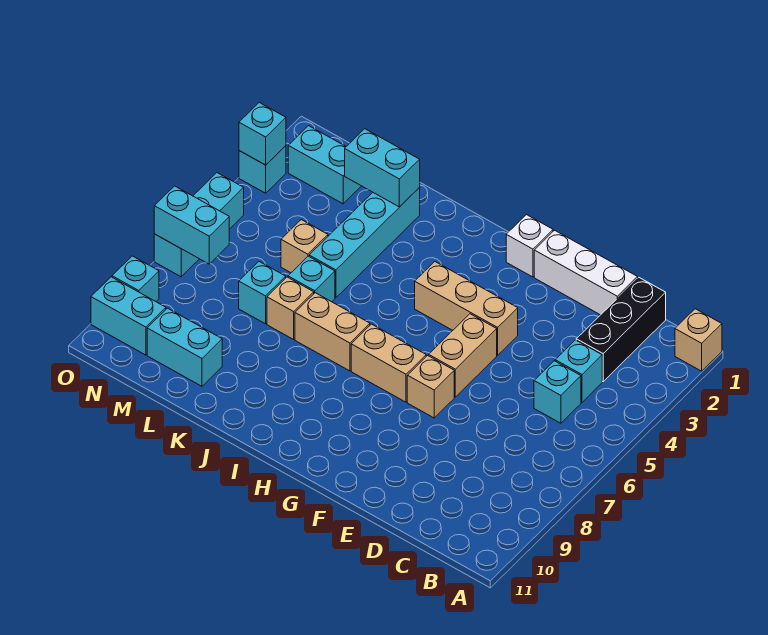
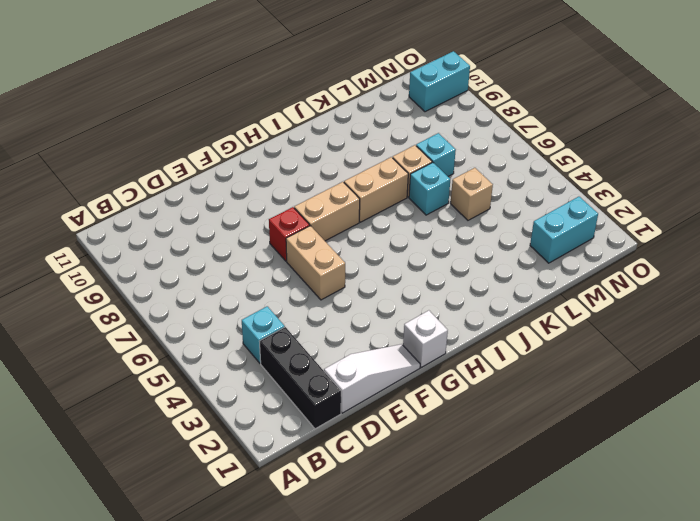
white slope D1:F1 level 1 top D -> white brick D1:F1 level 1
red brick F7 level 1 -> tan brick F7 level 1
none -> tan brick A1 level 1
none -> cyan brick C5 level 1
none -> tan brick F4:H4 level 1

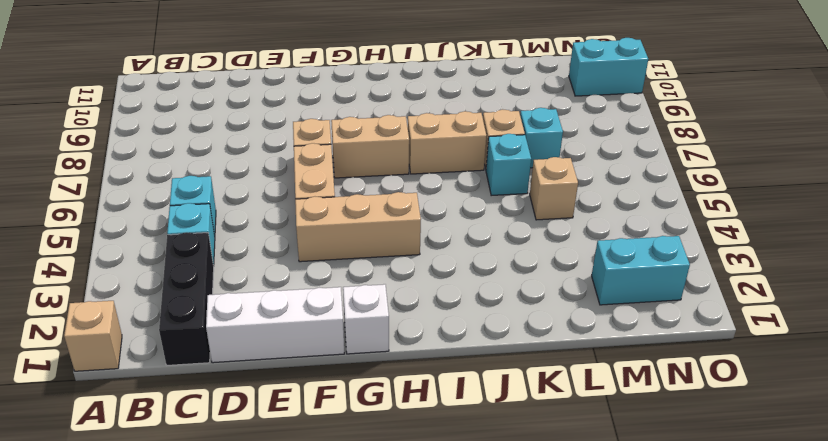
none -> cyan brick K2:K5 level 1
none -> cyan brick L10:M10 level 1
none -> cyan brick O3 level 1

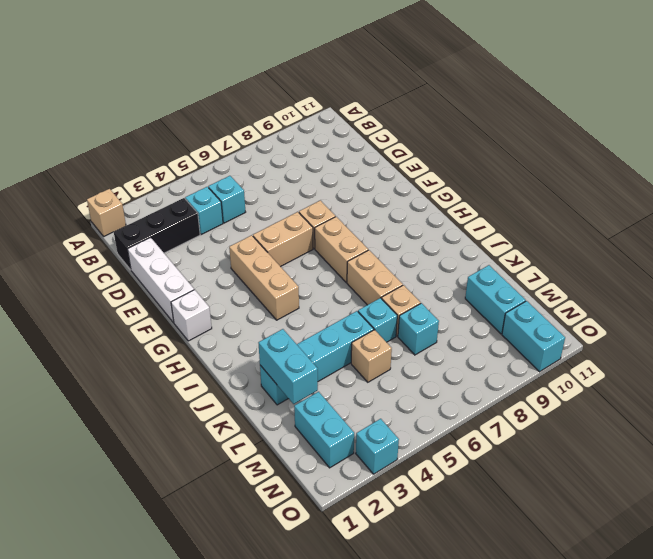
none -> cyan brick O5:O7 level 1
none -> cyan brick O9 level 1
none -> cyan brick N7:O7 level 2

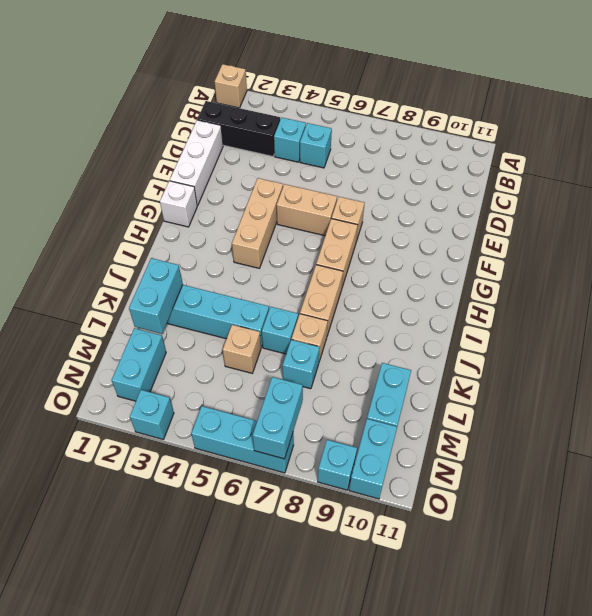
none -> cyan brick O3 level 2

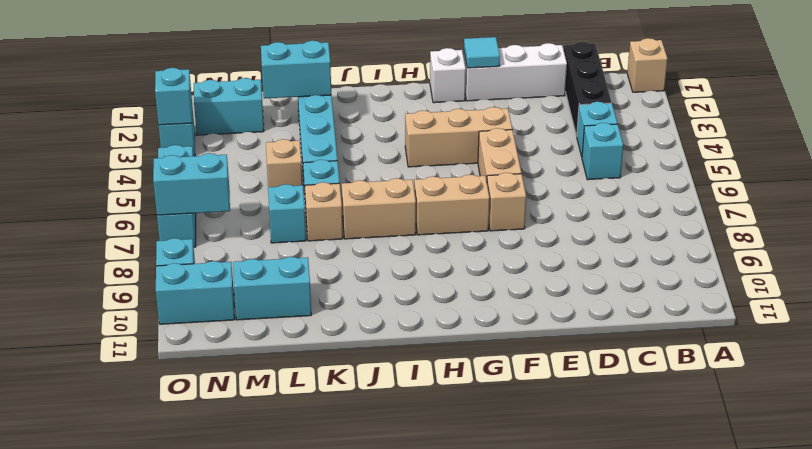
cyan tile F1 level 2 -> none

